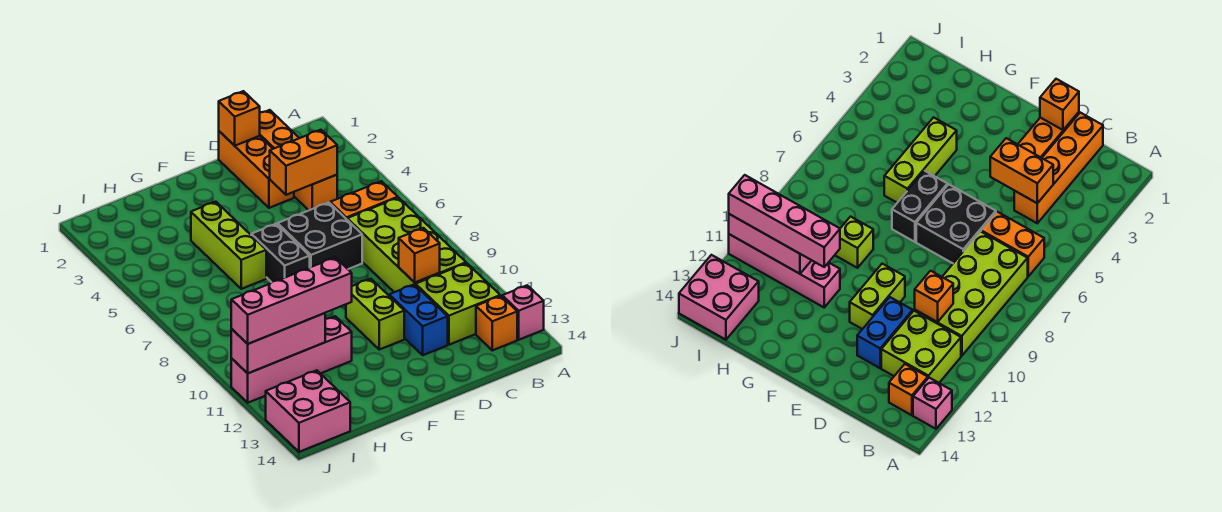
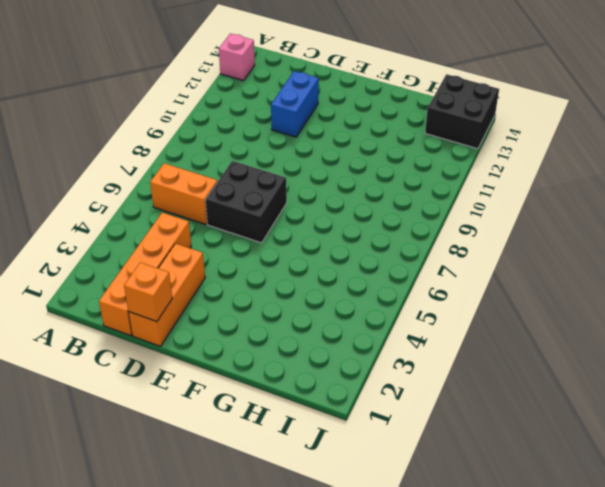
black brick I13:J14 level 1 -> pink brick I13:J14 level 1
none -> lime brick B7:C10 level 1
none -> lime brick B11:C12 level 1
none -> orange brick B13 level 1

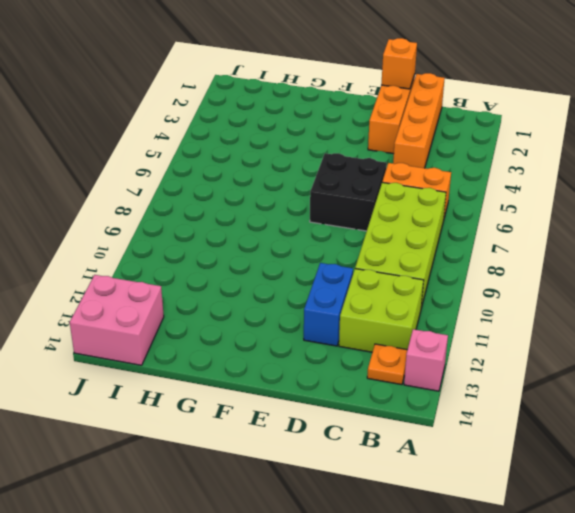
orange plate B13 level 1 -> orange brick B13 level 1
none -> lime brick E10:E11 level 1
none -> black brick F6:F7 level 1
none -> lime brick G4:G6 level 1

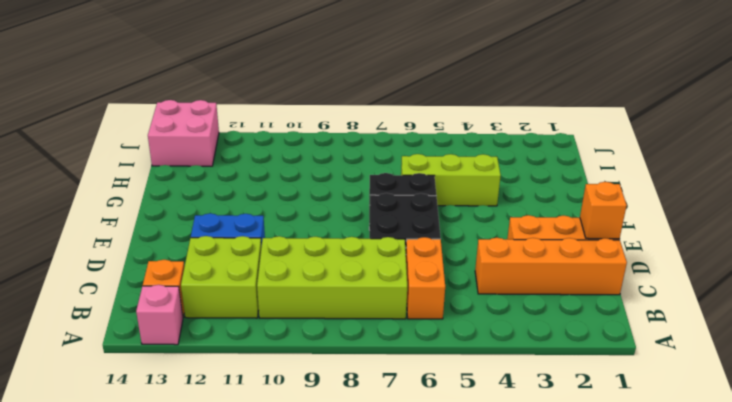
none -> lime brick E10:E11 level 1
none -> lime brick G9 level 1
none -> pink brick G11:J11 level 1

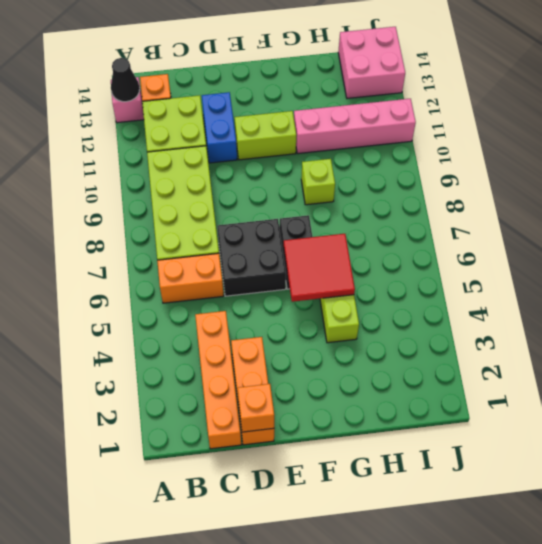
black cone A13 level 2 -> none
lime brick E11:F11 level 1 -> lime brick E10:E11 level 1
red tile F5:G6 level 2 -> none
none -> orange brick C4:D4 level 2
none -> orange brick C10 level 2
none -> pink brick H11:J11 level 2

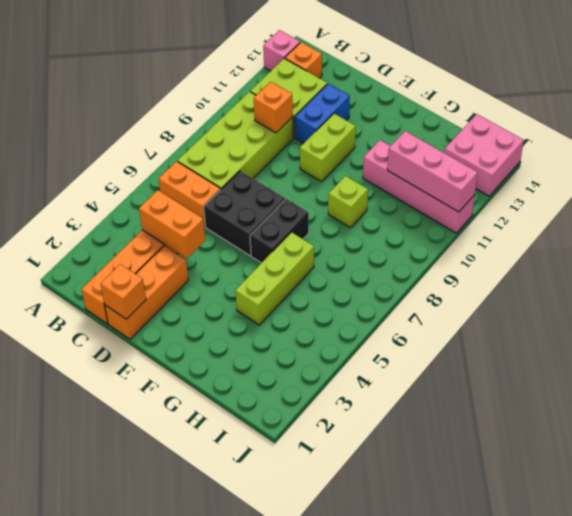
none -> pink brick G11:J11 level 3

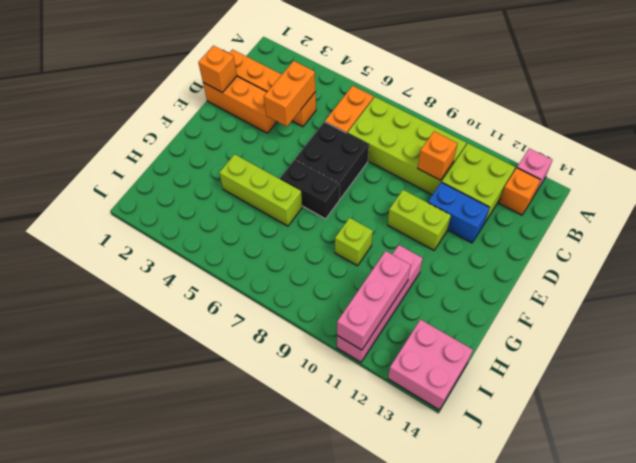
none -> pink brick G11:J11 level 3

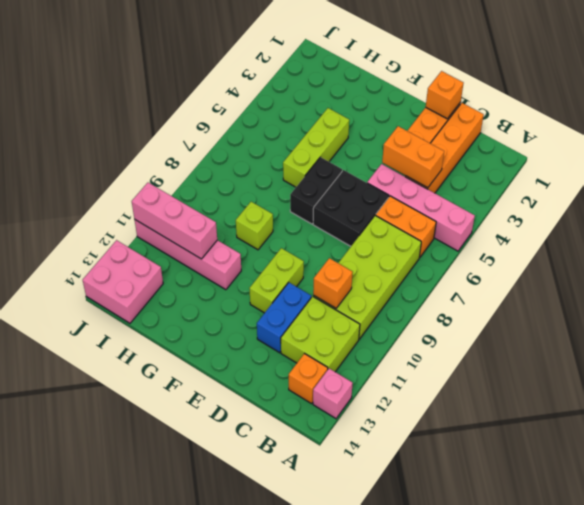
pink brick A5:D5 level 1 -> pink brick G11:J11 level 3

